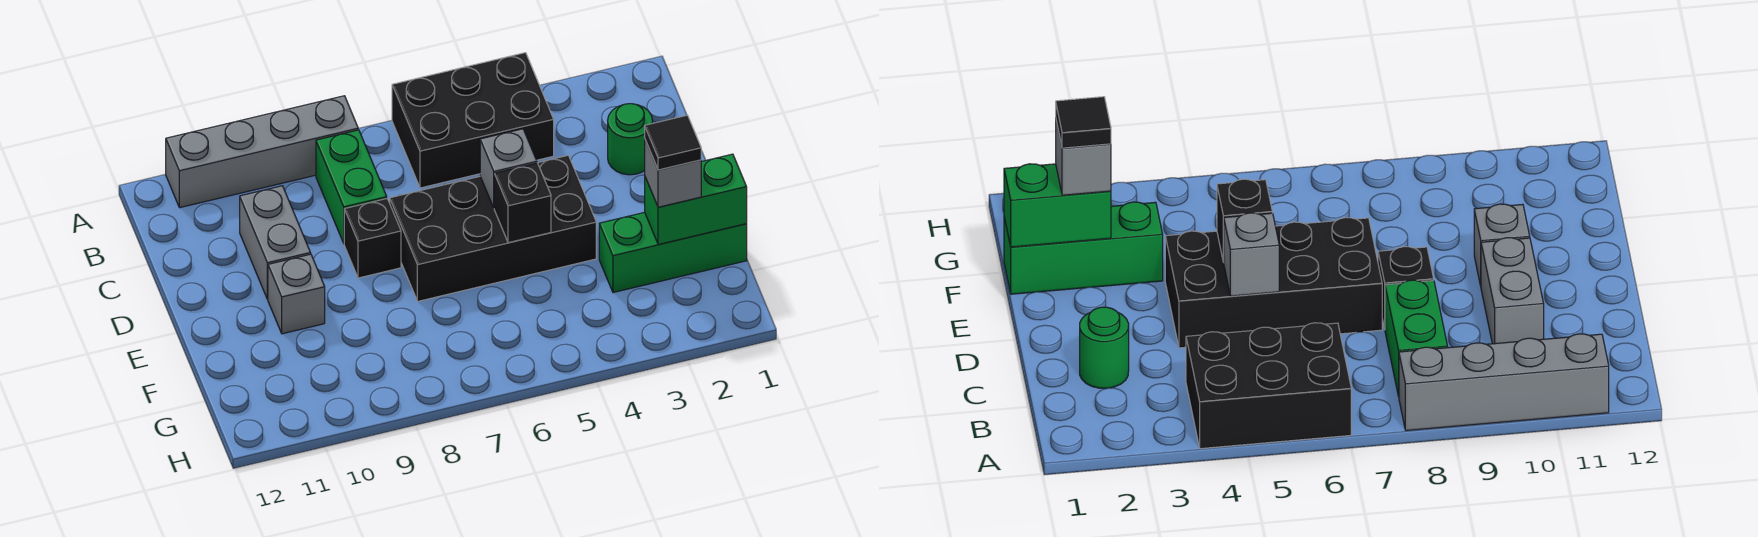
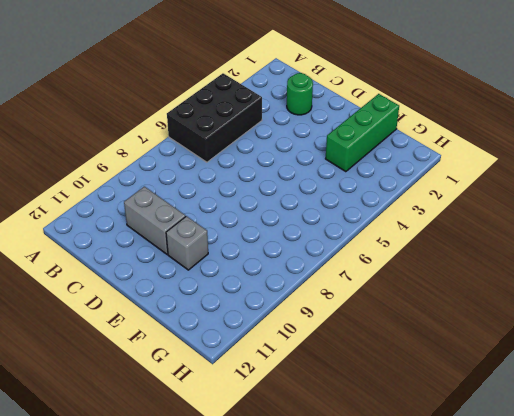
none -> grey brick A8:A11 level 1
none -> green brick B8:C8 level 1
none -> black brick D4:E7 level 1

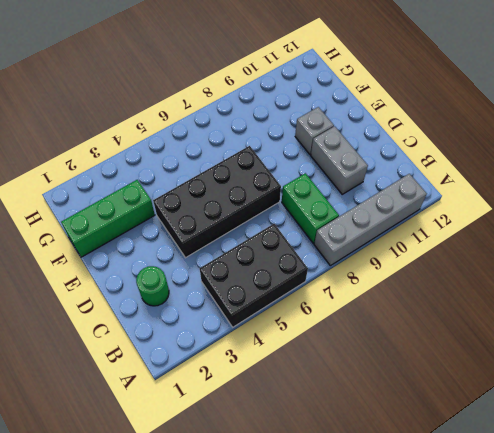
none -> black brick D8 level 1
none -> grey brick D5 level 2
none -> black brick E5 level 2

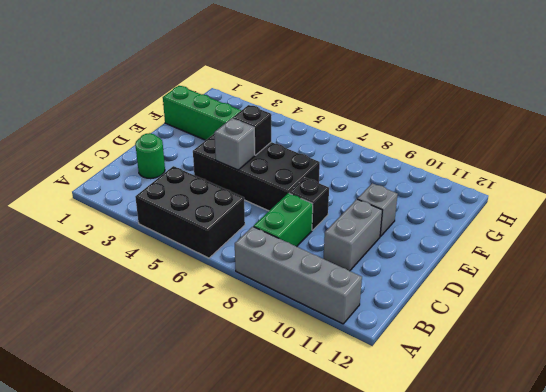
none -> green brick F1:F2 level 2
none -> grey brick F2 level 3
none -> black tile F2 level 4

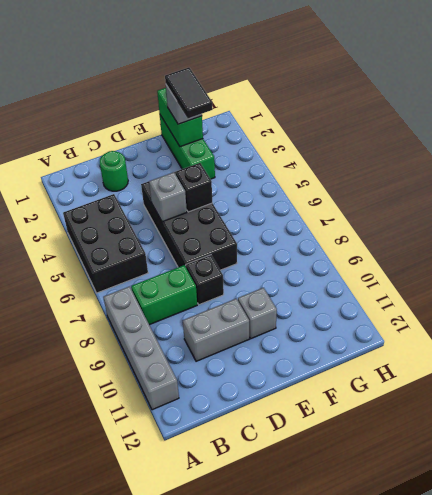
black tile F2:F3 level 4 -> black tile F2 level 4

